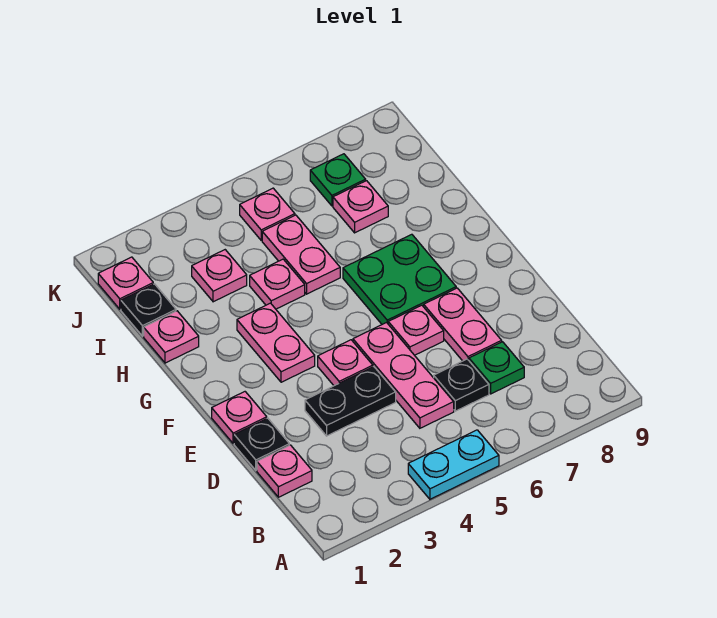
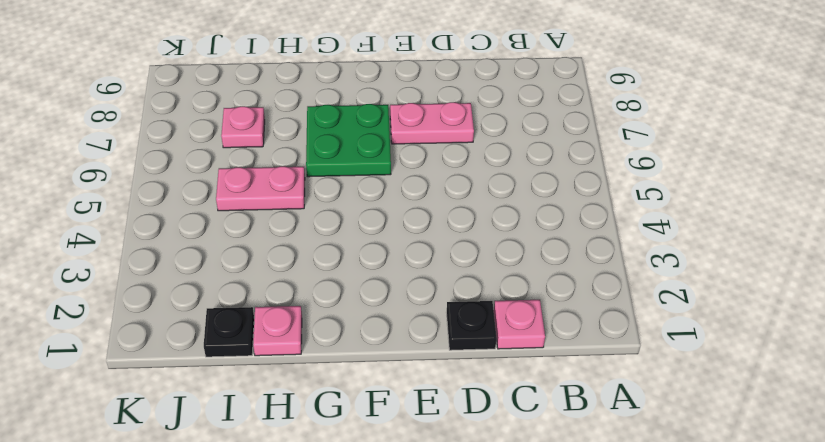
none -> cyan plate A4:A5 level 1
none -> pink plate C5:E5 level 1
none -> black plate C6 level 1

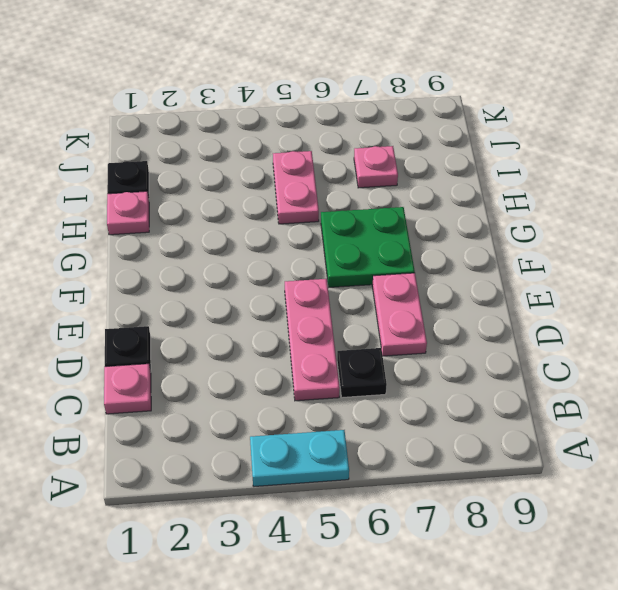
none -> green plate C7 level 1
none -> black plate D3:D4 level 1
none -> pink plate E1 level 1

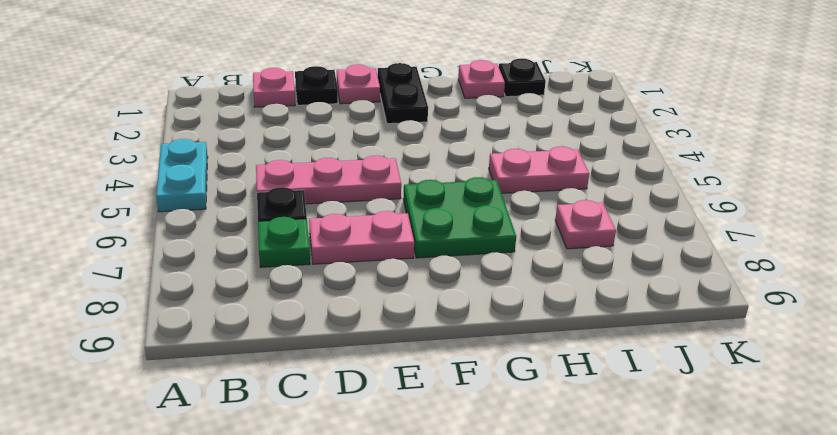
black plate F1:F2 level 1 -> black plate D3:D4 level 1
none -> pink plate E4 level 1
none -> pink plate E6 level 1
none -> pink plate F3:G3 level 1

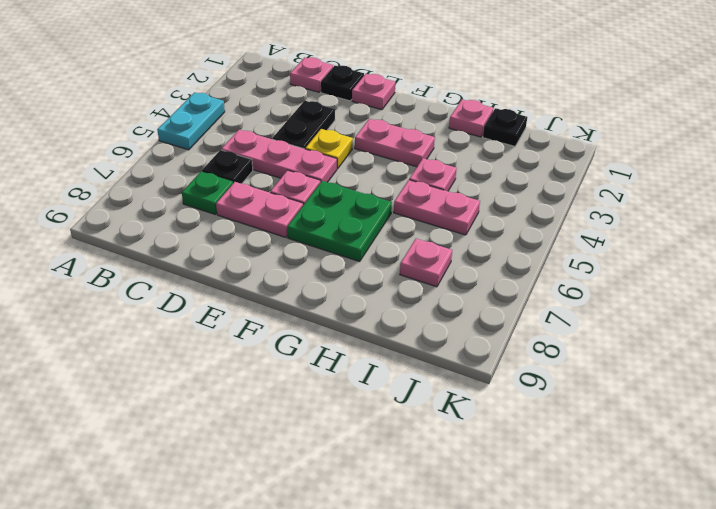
yellow plate E4 level 1 -> pink plate E4 level 1
none -> pink plate I3 level 1
none -> pink plate J1 level 1
none -> pink plate J5 level 1

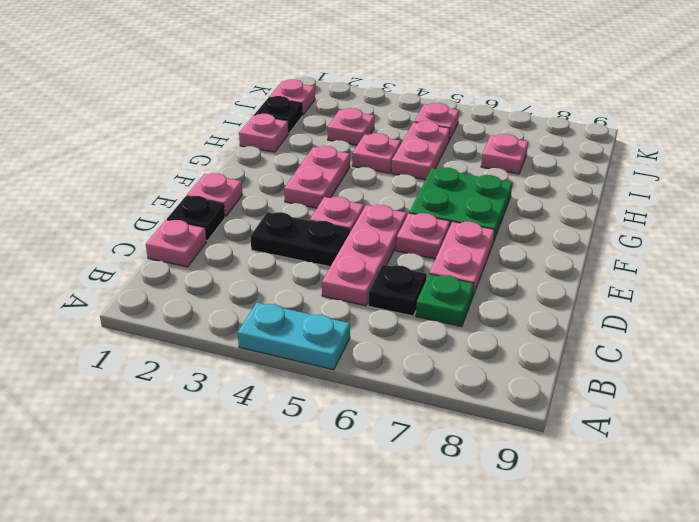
none -> green plate J7 level 1

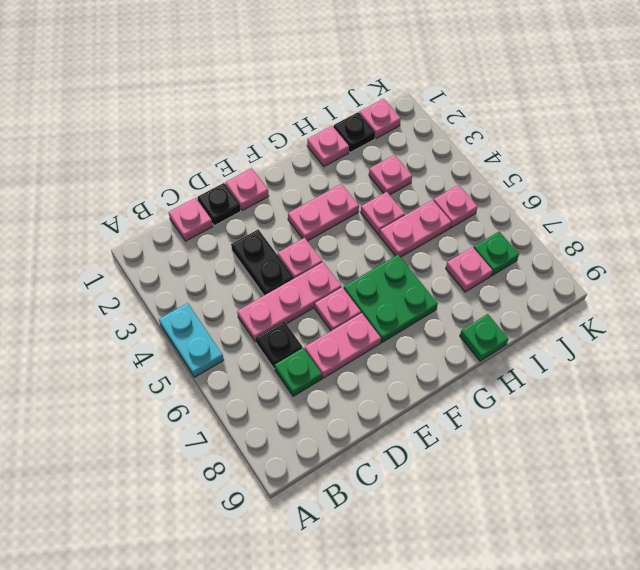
green plate H9 level 1 -> none

